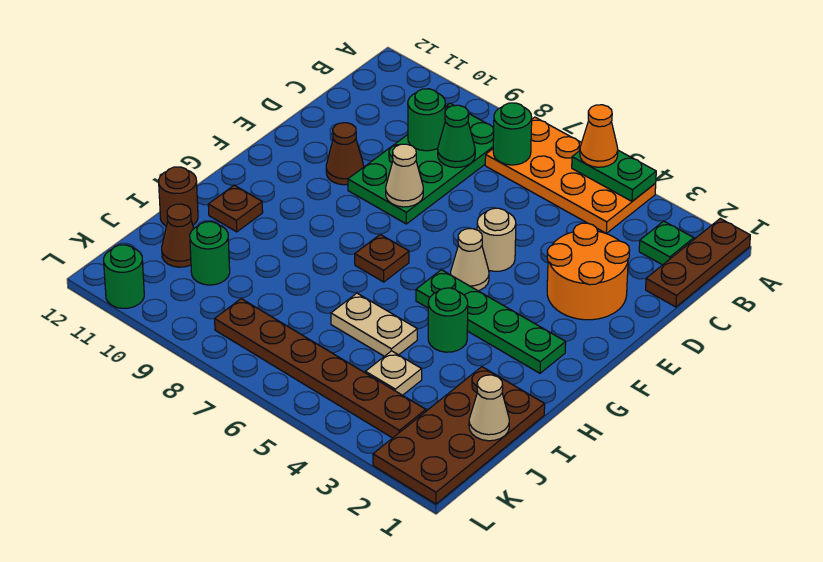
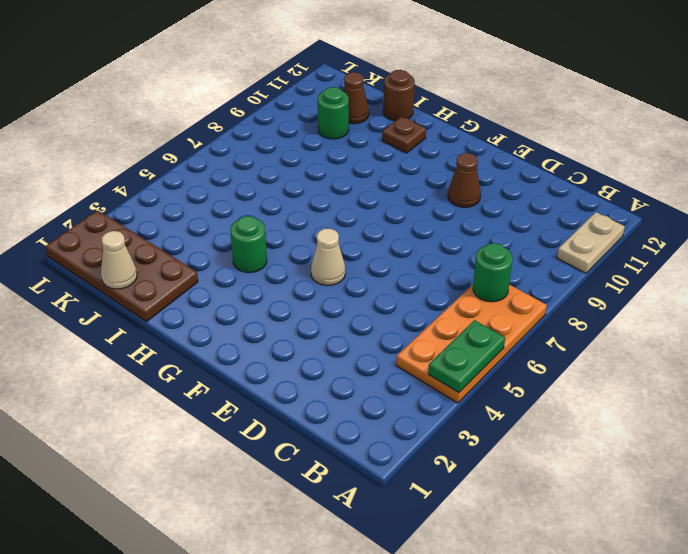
tan plate A10:A11 level 1 -> tan plate I5:I6 level 1
none -> brown plate A1:C1 level 1
none -> green plate B2 level 1
none -> green plate B8:E9 level 1

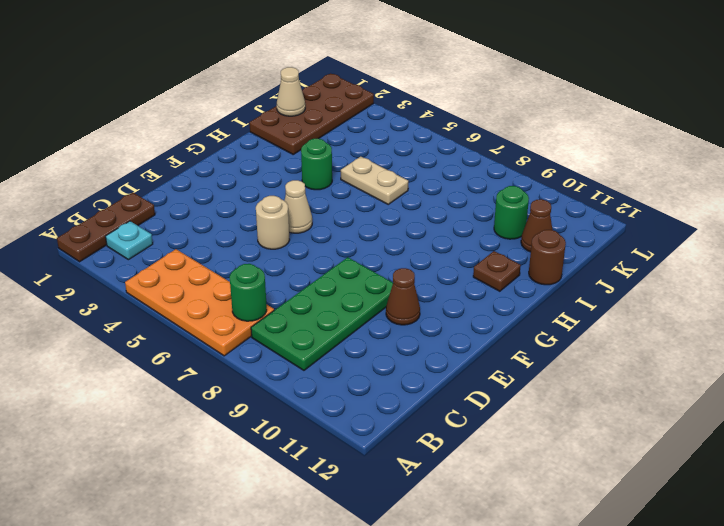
cyan plate B2 level 1 -> green plate B2 level 1
none -> orange round brick D2:E3 level 1
none -> green plate G2:G5 level 1
none -> brown plate G7 level 1

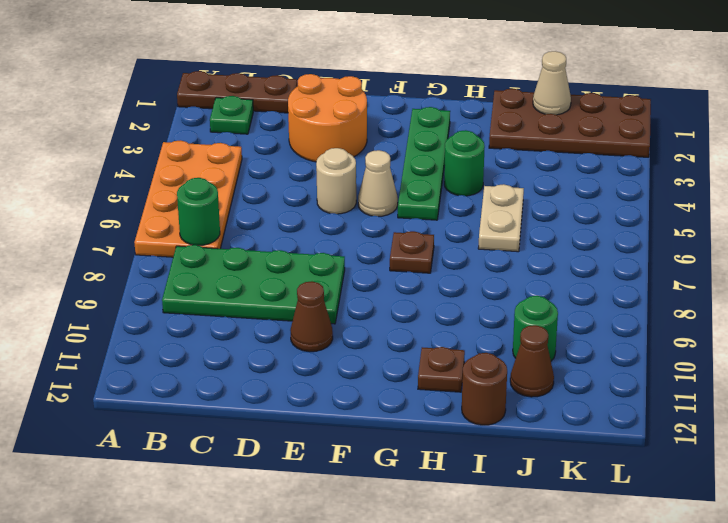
none -> tan plate J4 level 1
none -> brown plate K3:K8 level 1
none -> green round brick L11 level 1

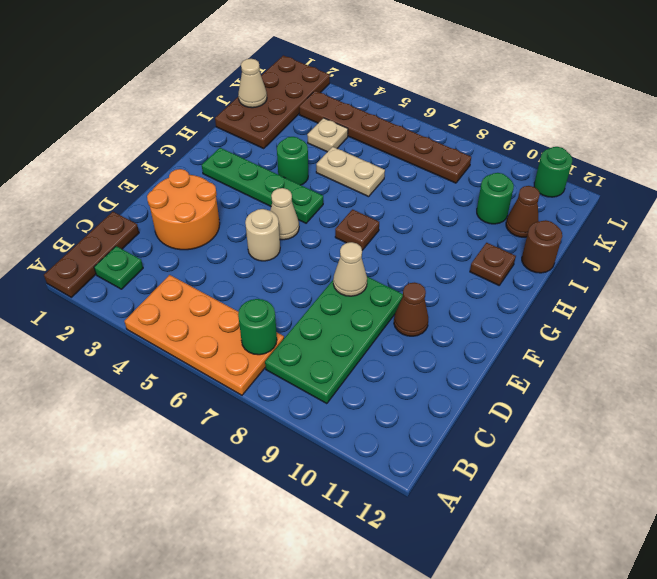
none -> green plate A4:A5 level 2
none -> green cone C8 level 2
none -> green round brick C9 level 2

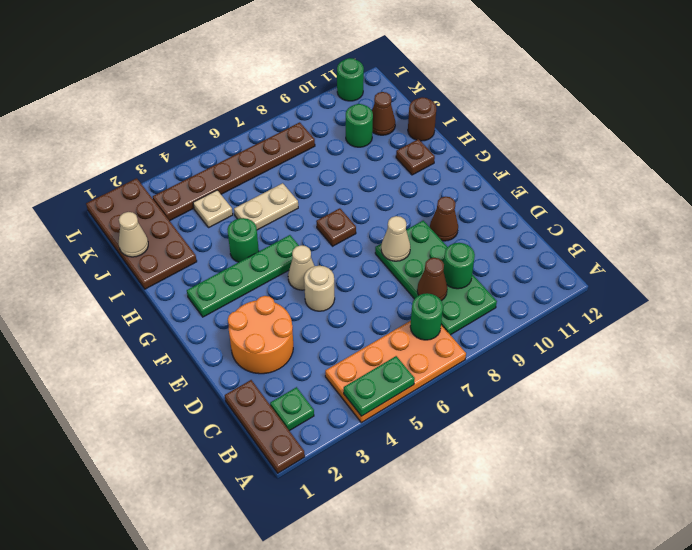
brown cone C8 level 2 -> green cone C8 level 2
none -> orange cone A5 level 3

